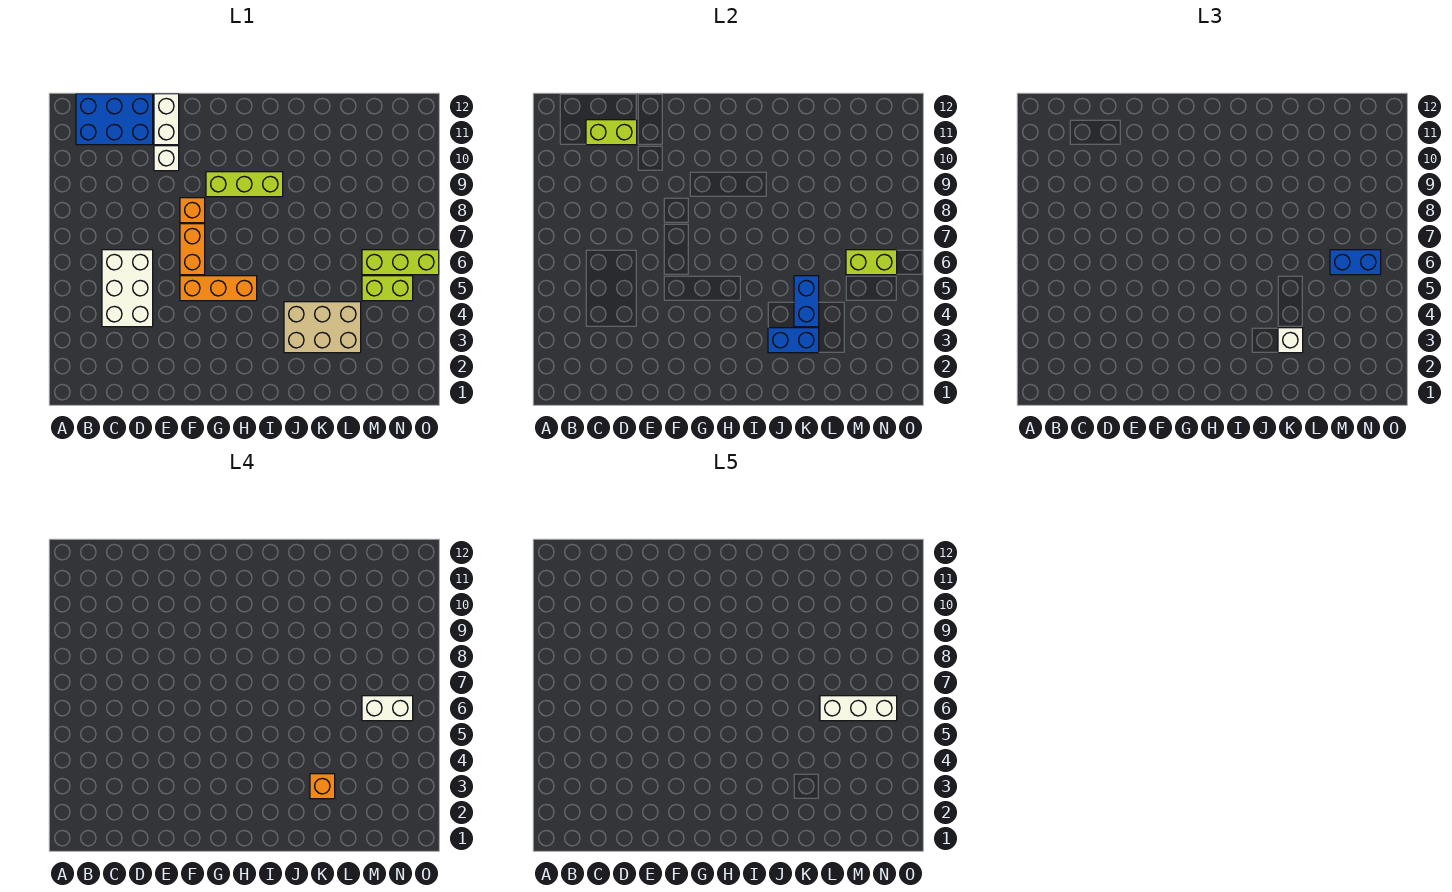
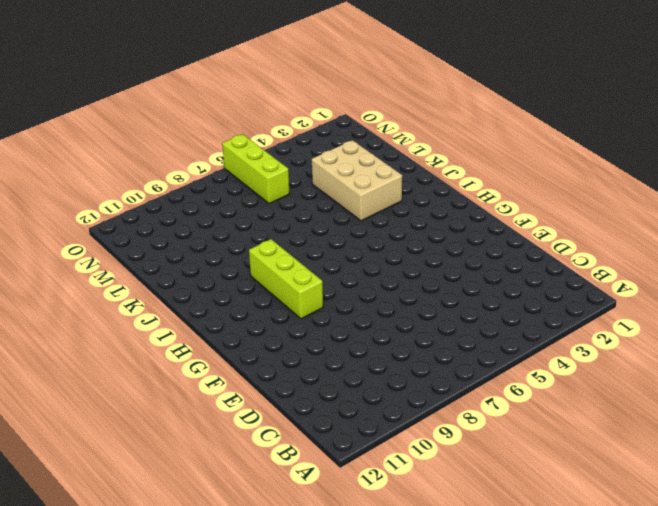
none -> blue brick B11:D12 level 1
none -> white brick C4:D6 level 1
none -> white brick E10 level 1

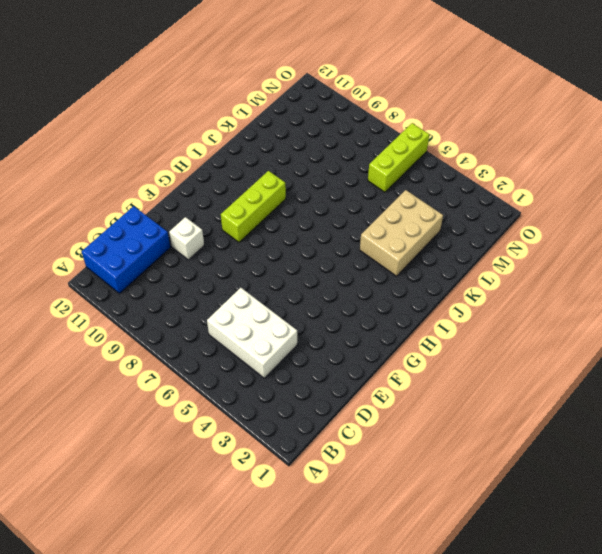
none -> white brick E11:E12 level 1
none -> orange brick F5:H5 level 1
none -> orange brick F6:F7 level 1

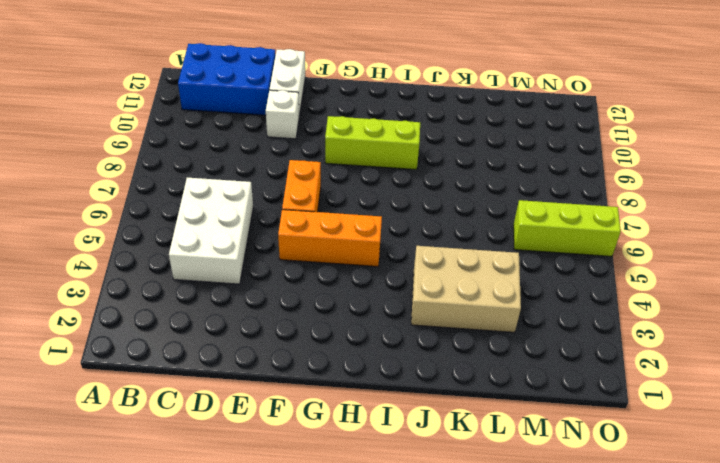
none -> orange brick F8 level 1
none -> lime brick M5:N5 level 1
none -> lime brick C11:D11 level 2

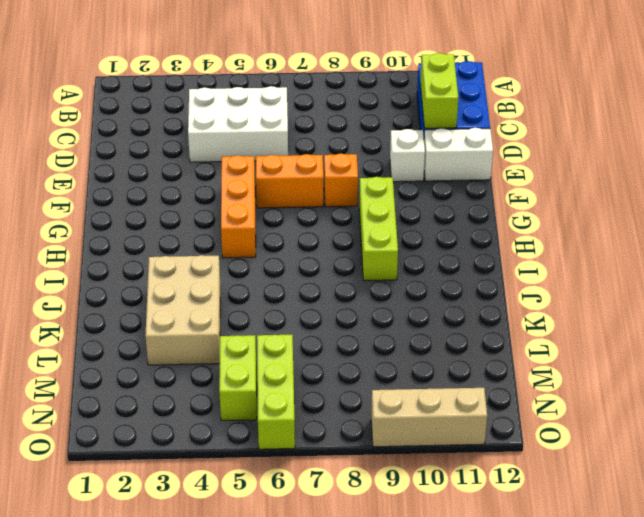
tan brick O9:O11 level 1 -> none
none -> blue brick J3:K3 level 2
none -> blue brick K4:K5 level 2
none -> lime brick M6:N6 level 2

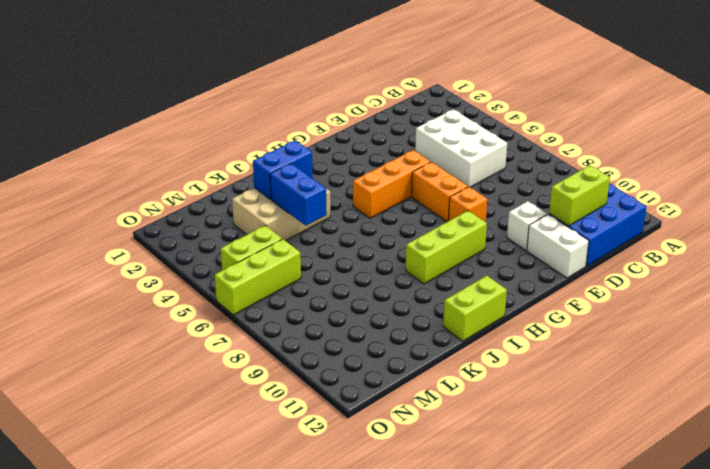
lime brick I12:J12 level 1 -> lime brick M6:N6 level 2
none -> white brick K3 level 3
none -> blue brick M6:N6 level 3
none -> orange brick K3 level 4

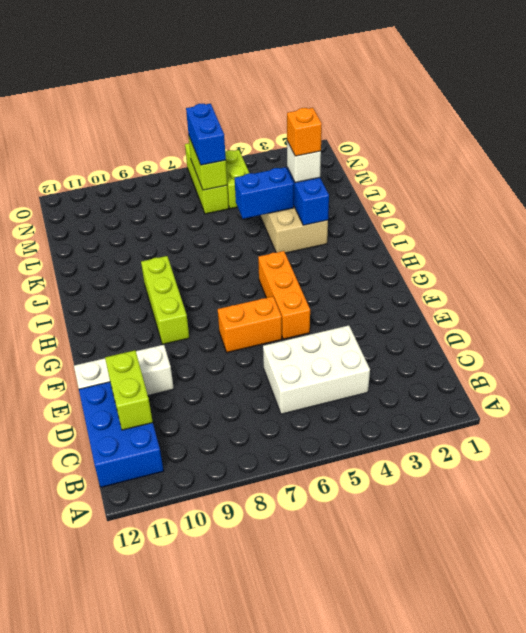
none -> orange brick F8 level 1
none -> white brick M6:N6 level 4
none -> white brick L6:N6 level 5

